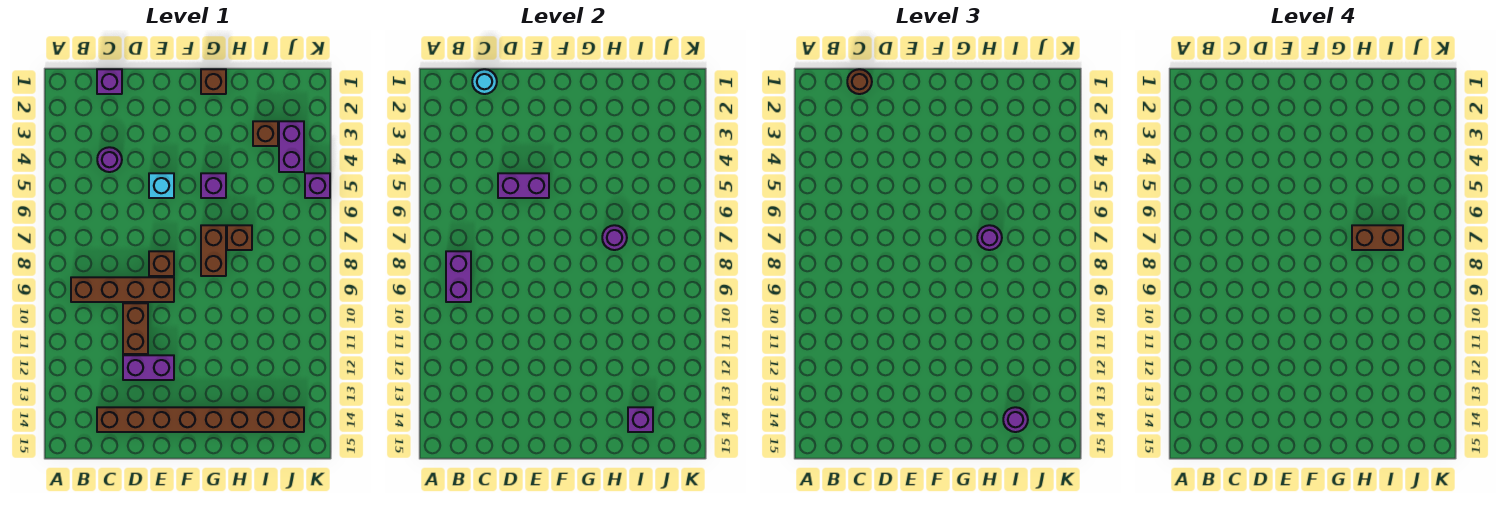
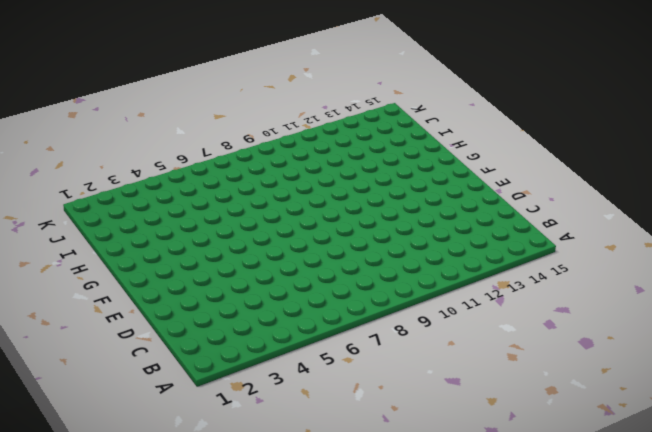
none -> brown brick B9:E9 level 1
none -> purple brick C1 level 1
none -> purple round brick C4 level 1

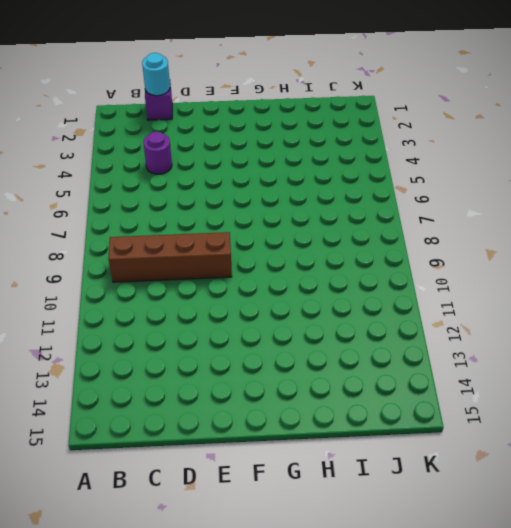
none -> brown brick C14:J14 level 1
none -> brown brick D10:D11 level 1
none -> purple brick D12:E12 level 1

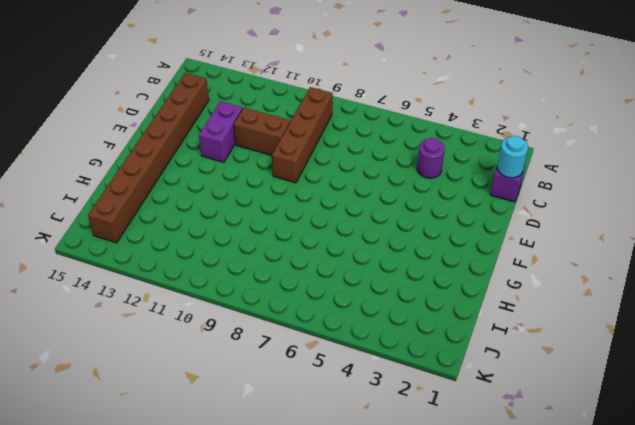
none -> cyan brick E5 level 1
none -> brown brick E8 level 1
none -> brown brick G1 level 1

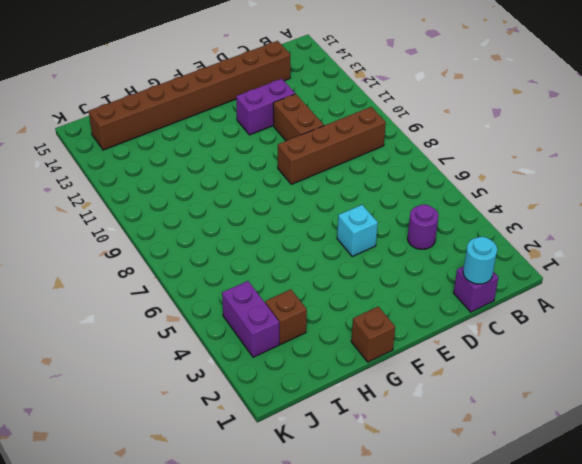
none -> brown brick E8 level 1
none -> purple brick G5 level 1
none -> brown brick G7:G8 level 1

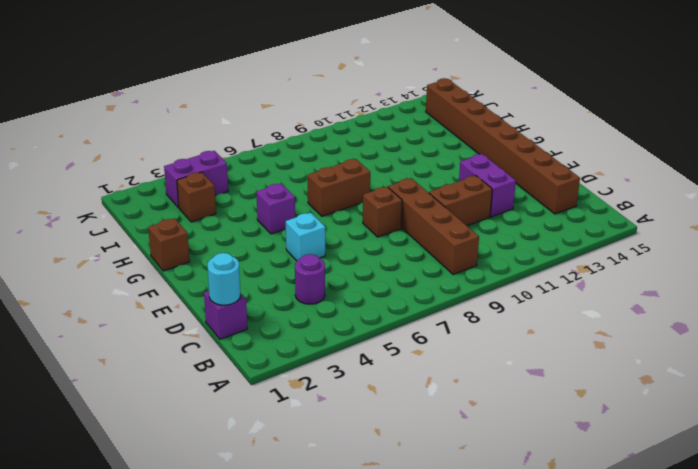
none -> brown brick H7 level 1
none -> purple brick K5 level 1
none -> purple brick B8:B9 level 2

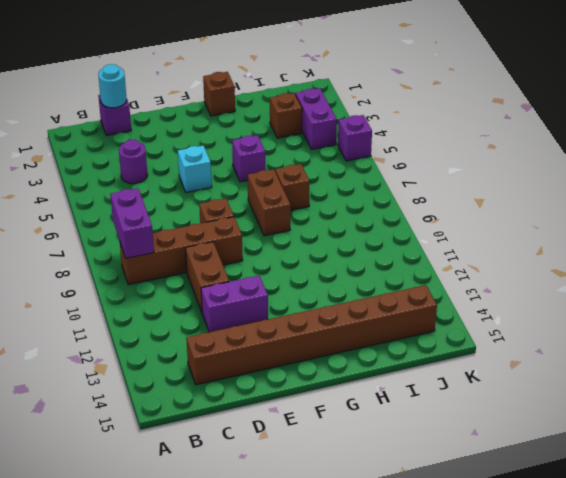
none -> purple brick D5:E5 level 2
none -> purple round brick H7 level 2
none -> purple brick I14 level 2

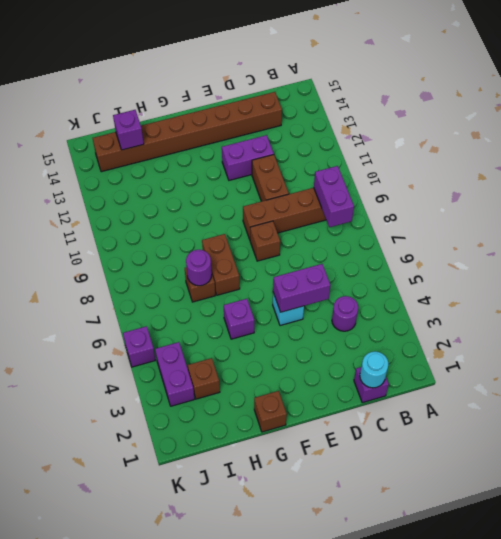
none -> brown round brick C1 level 3
none -> purple round brick H7 level 3
none -> purple round brick I14 level 3

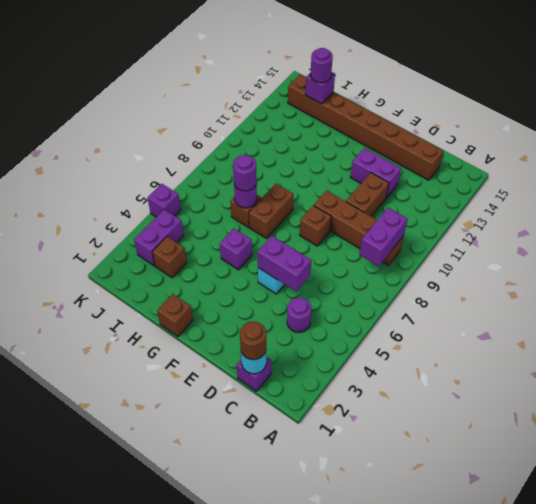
none -> brown brick H7:I7 level 4

